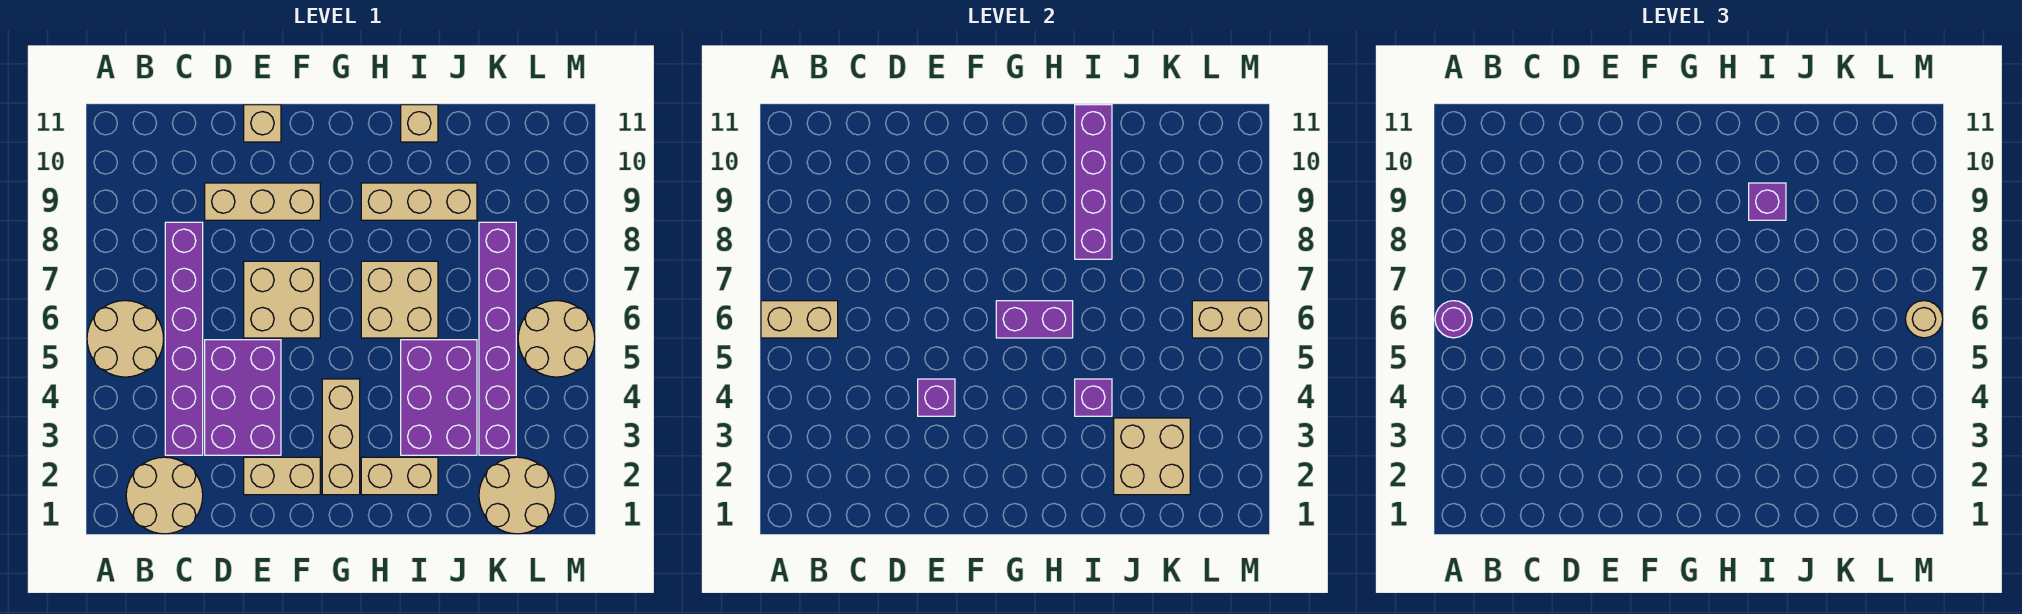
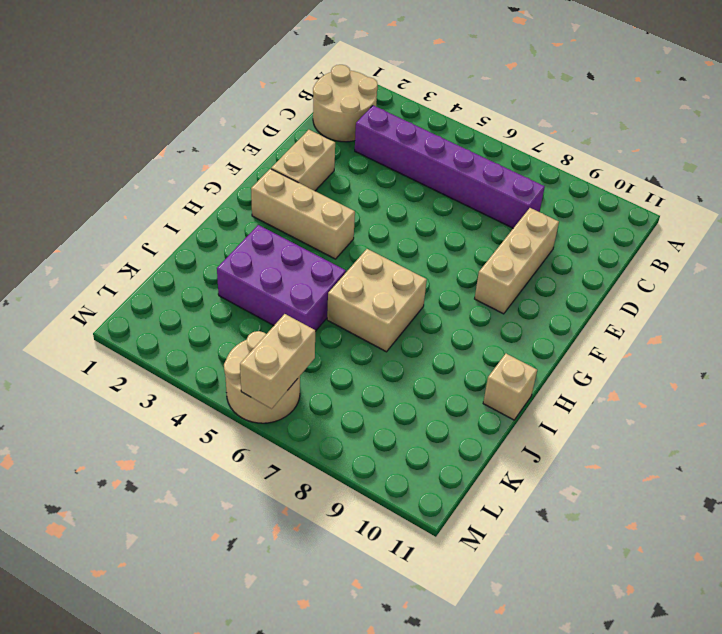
none -> tan round brick A5:B6 level 1
none -> purple brick D3:E5 level 1
none -> tan brick E6:F7 level 1

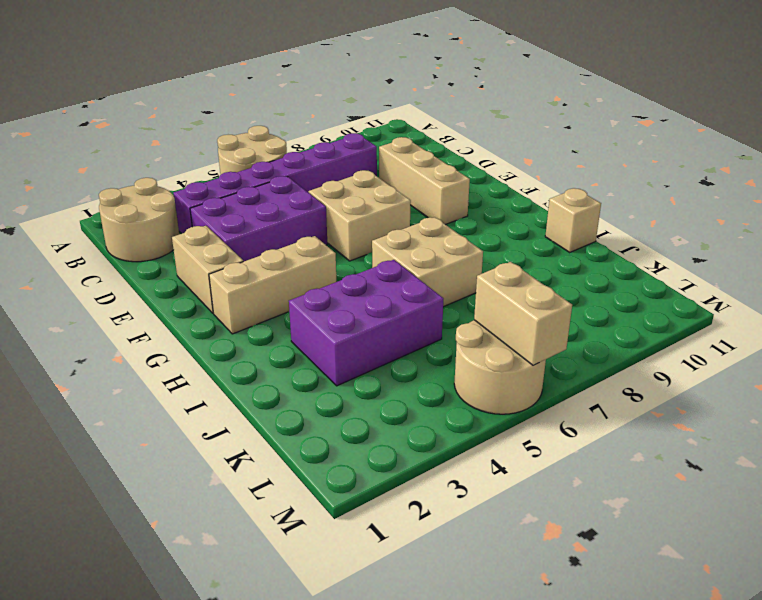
none -> tan brick E11 level 1
none -> tan brick H2:I2 level 1
none -> tan brick H9:J9 level 1

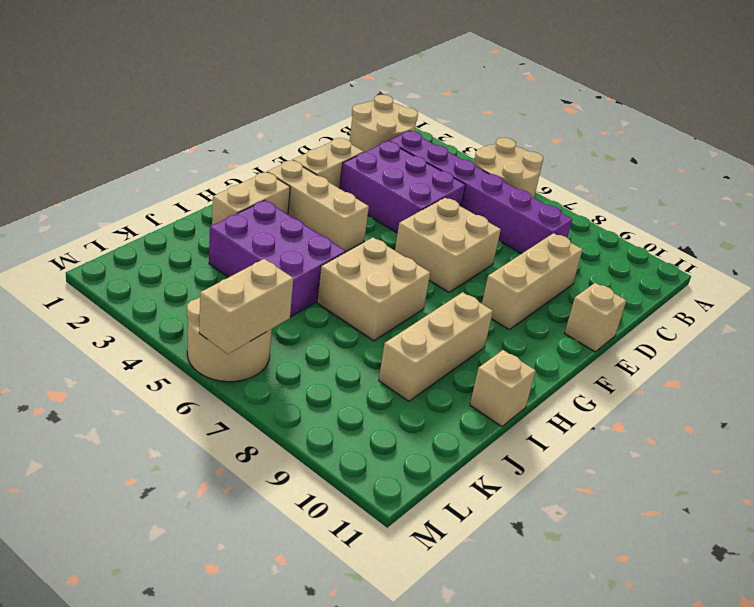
none -> tan round brick K1:L2 level 1
none -> purple brick K3:K8 level 1
none -> tan brick A6:B6 level 2

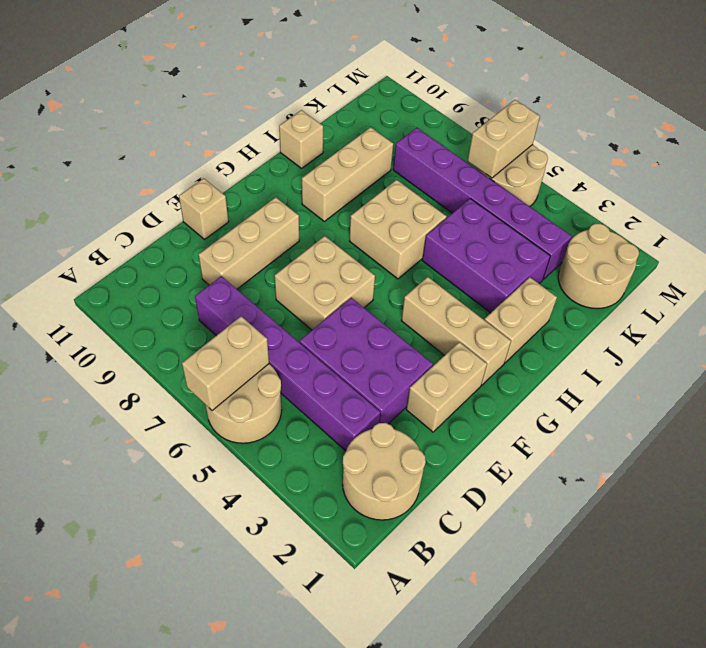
none -> purple brick E4 level 2
none -> purple brick G6:H6 level 2
none -> purple brick I4 level 2

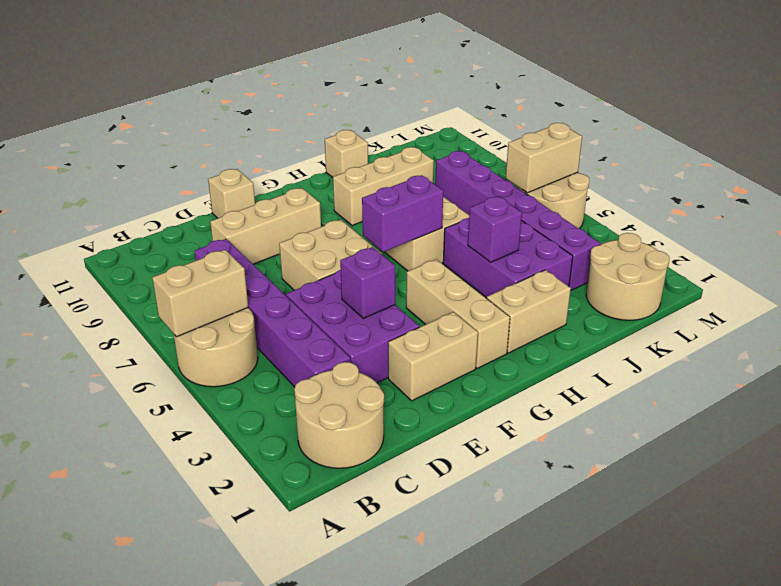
none -> purple brick I8:I11 level 2
none -> tan brick J2:K3 level 2
none -> purple round brick A6 level 3

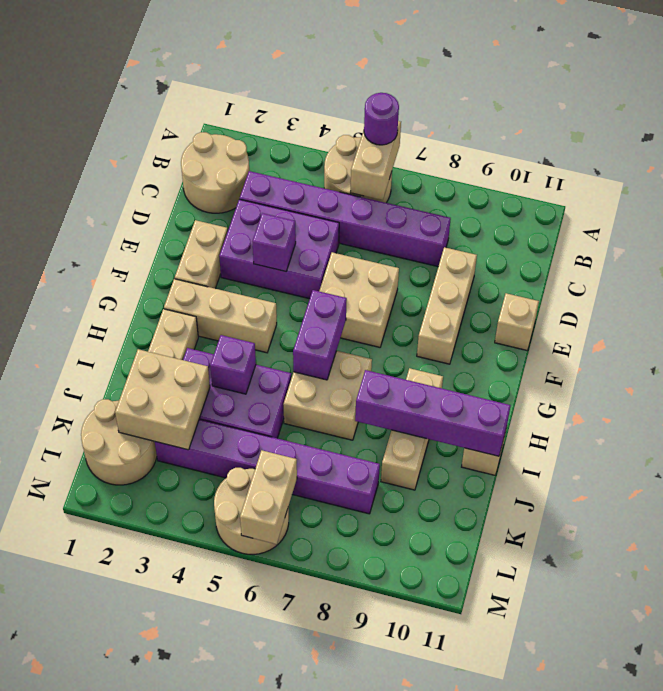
none -> purple brick I9 level 3
none -> tan round brick M6 level 3

